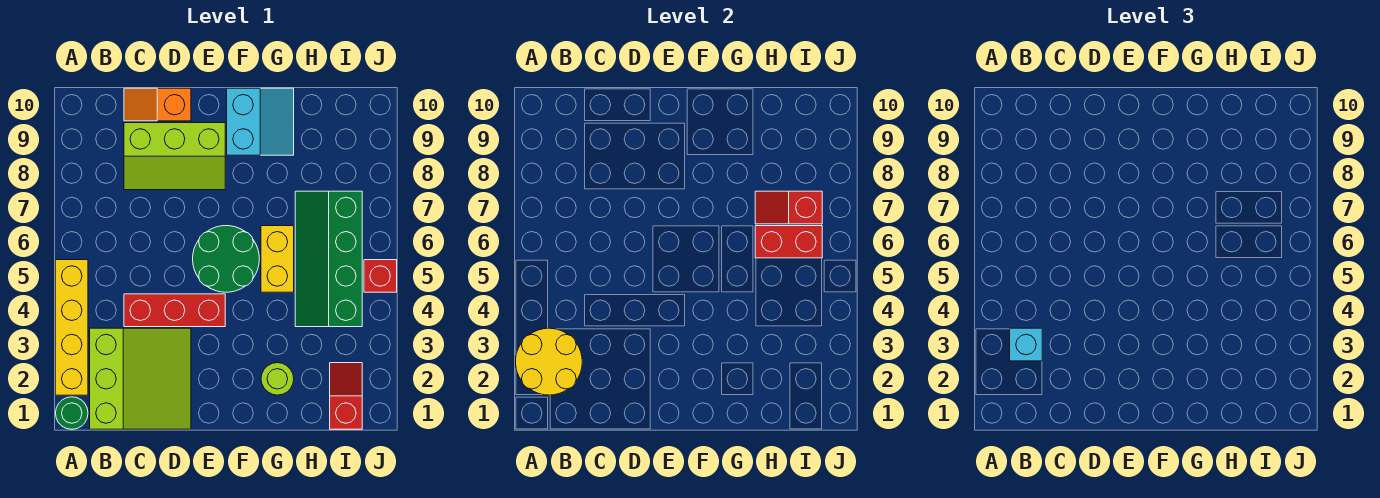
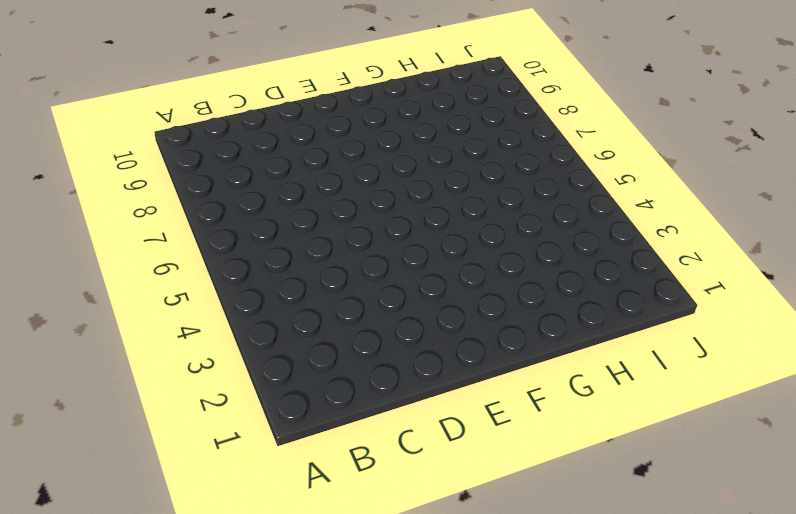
none -> green round brick A1 level 1
none -> yellow brick A2:A5 level 1
none -> lime slope B1:D3 level 1 top B

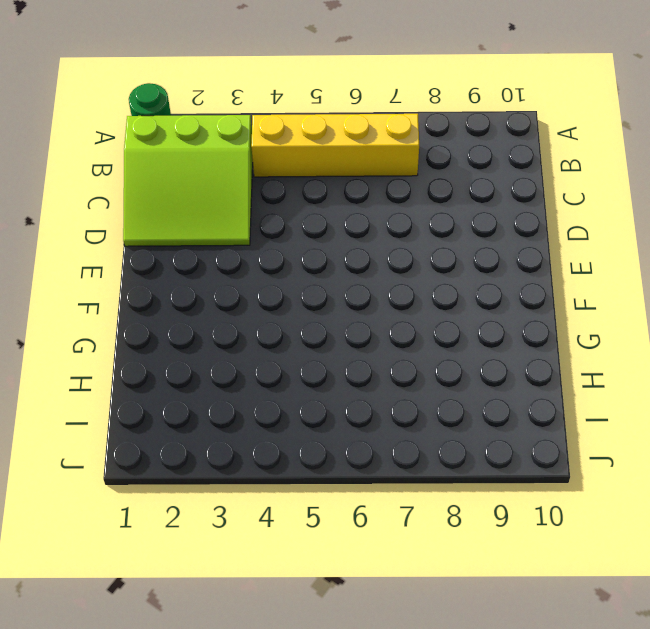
yellow brick B4:B7 level 1 -> yellow brick A2:A5 level 1
none -> red brick C4:E4 level 1
none -> lime slope C8:E9 level 1 top 9
none -> orange slope C10:D10 level 1 top D

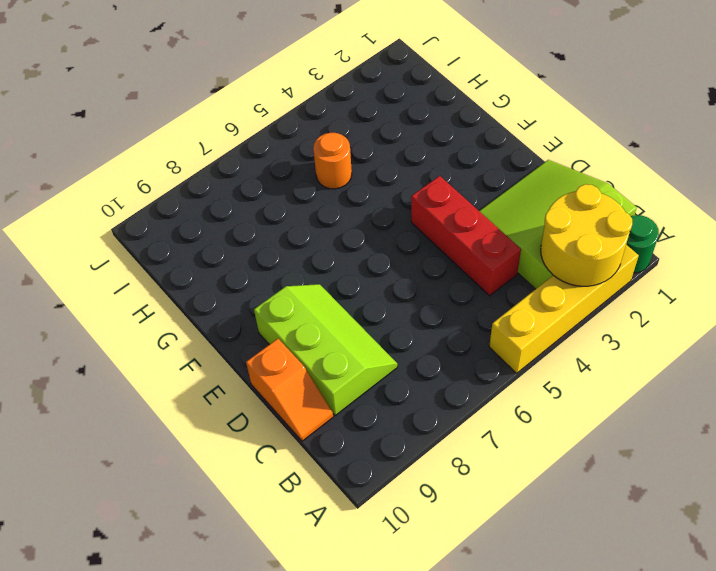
orange round brick H5 level 1 -> green slope H4:I7 level 1 top I
none -> green round brick E5:F6 level 1
none -> cyan slope F9:G10 level 1 top F
none -> lime round brick G2 level 1

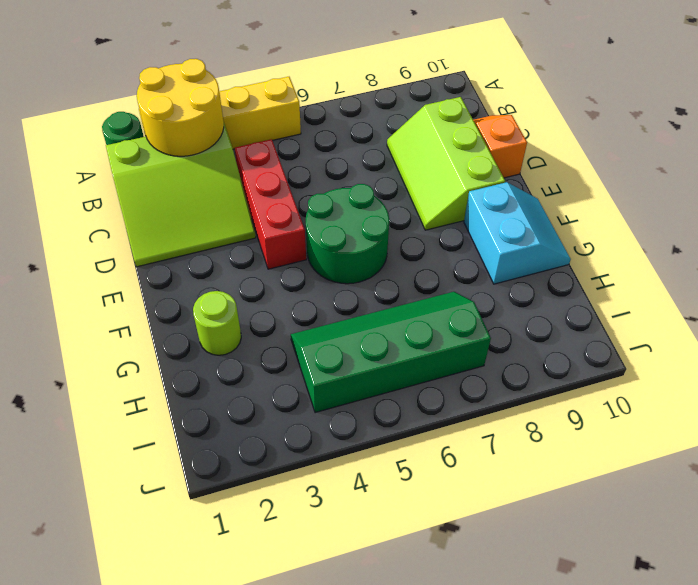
cyan slope F9:G10 level 1 top 9 -> cyan slope F9:G10 level 1 top F
none -> yellow brick G5:G6 level 1
none -> red slope I1:I2 level 1 top 1
none -> red brick J5 level 1

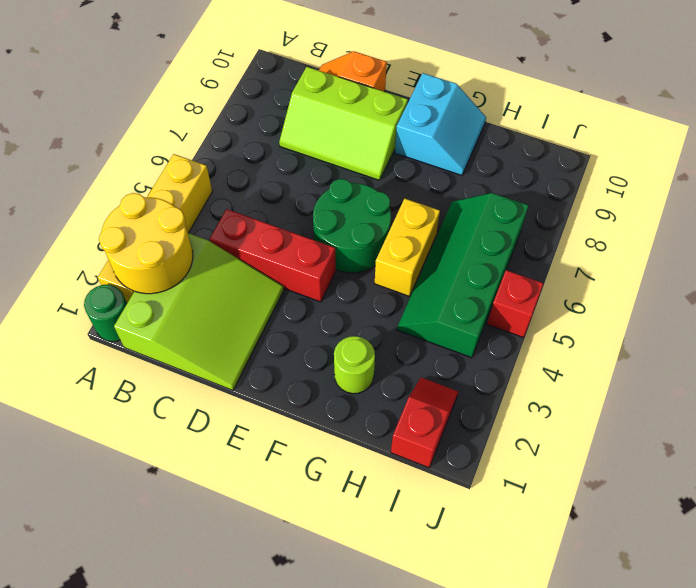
none -> red brick H6:I6 level 2
none -> red slope H7:I7 level 2 top I
none -> cyan brick B3 level 3

